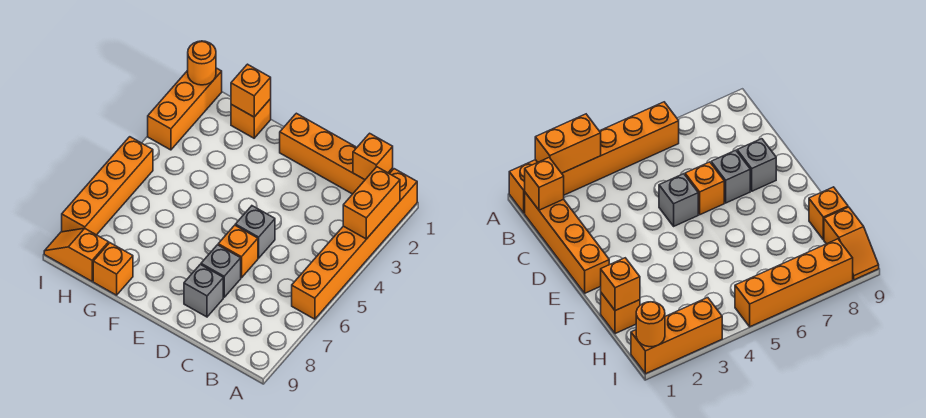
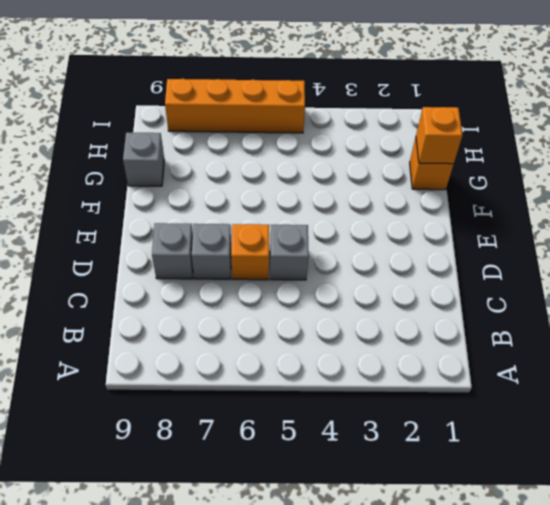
grey brick G9 level 1 -> orange brick G9 level 1
none -> orange brick A1:A6 level 1
none -> orange brick B1:E1 level 1
none -> orange slope H9:I9 level 1 top H

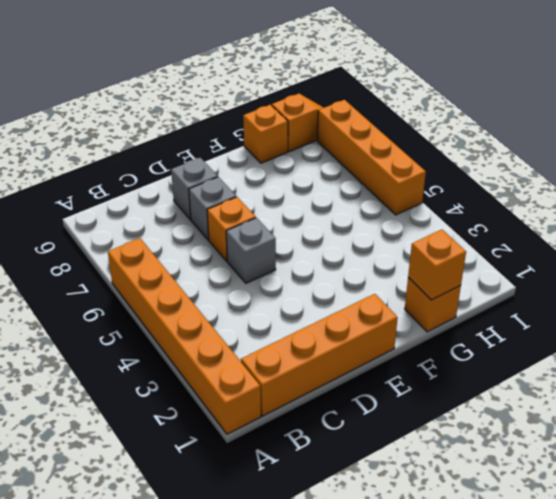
none -> orange brick I1:I3 level 1
none -> orange brick A2:A3 level 2
none -> orange brick B1 level 2

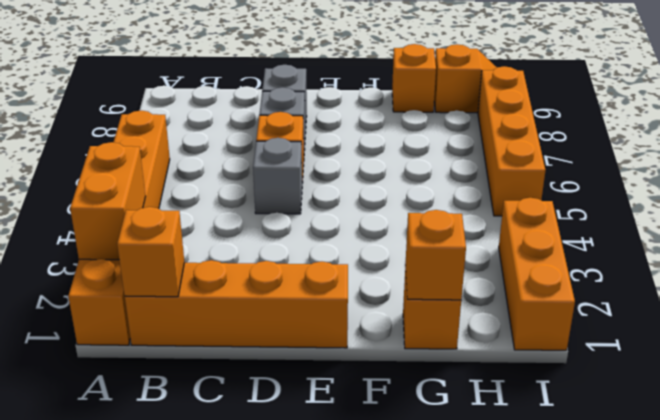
none -> orange round brick I1 level 2

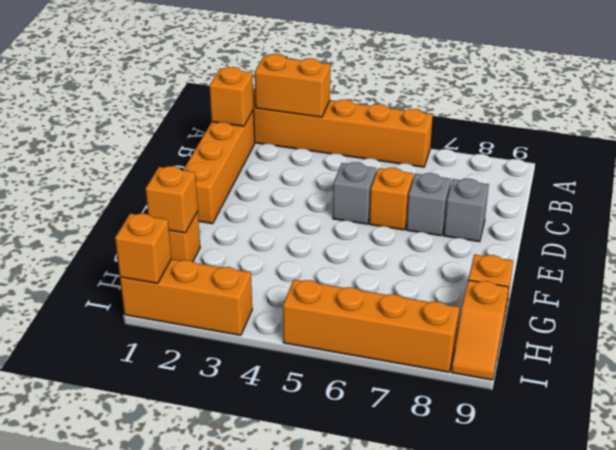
orange brick I1 level 2 -> orange round brick I1 level 2

